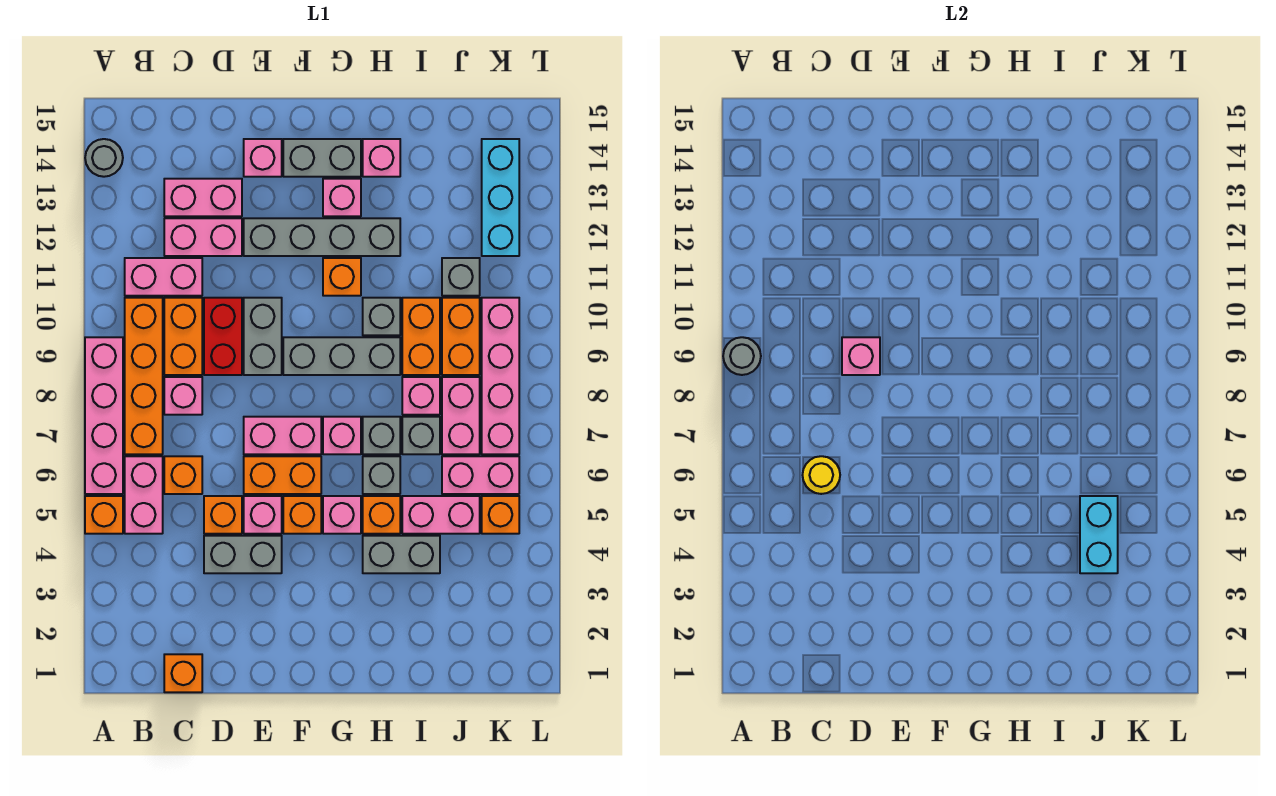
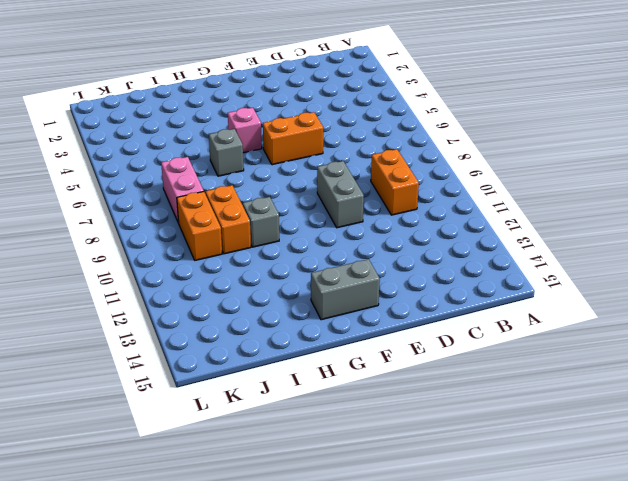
none -> orange brick A5 level 1
none -> pink brick A6:A9 level 1
none -> grey round brick A14 level 1
none -> pink brick B5:B6 level 1

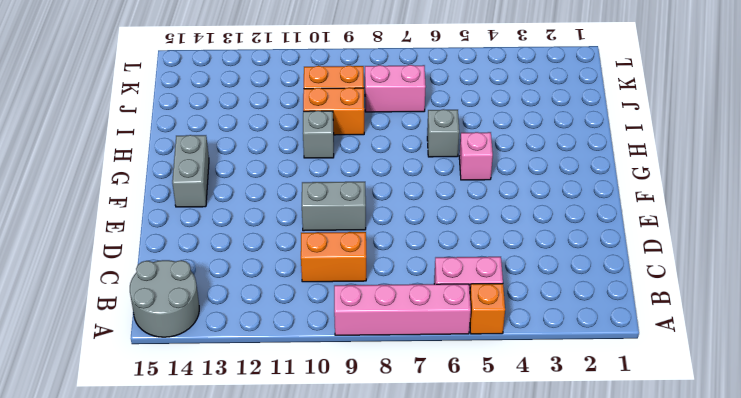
grey round brick A14:B15 level 1 -> grey round brick A14 level 1
none -> orange brick B7:B10 level 1
none -> pink brick B11:C11 level 1
none -> orange brick C1 level 1
none -> orange brick C6 level 1

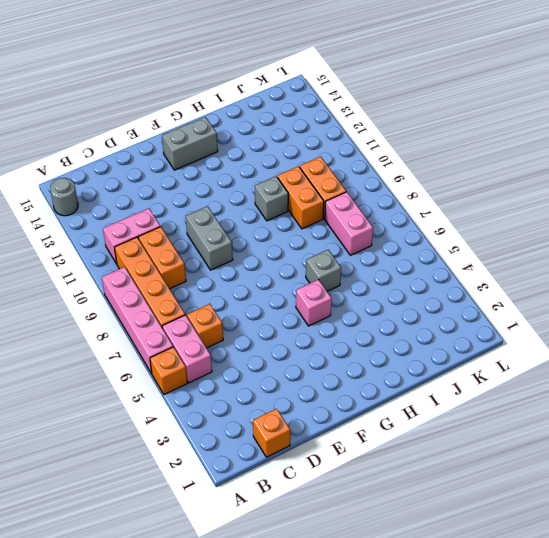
none -> pink brick C8 level 1
none -> pink brick C12:D12 level 1
none -> pink brick C13:D13 level 1
none -> grey brick D4:E4 level 1

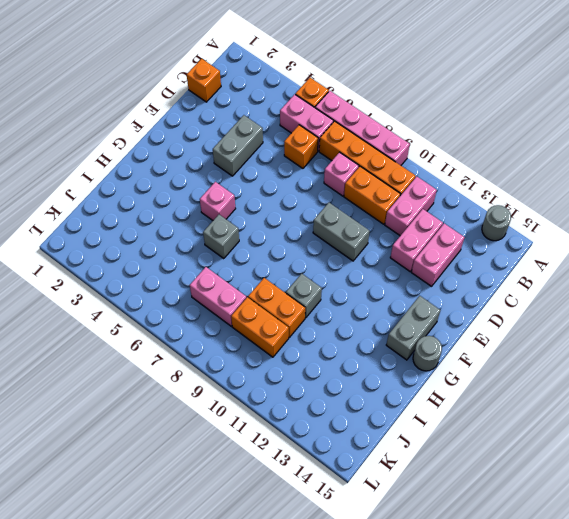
grey round brick G15 level 1 -> grey round brick A9 level 2
none -> orange brick D5 level 1
none -> red brick D9:D10 level 1
none -> pink brick E5 level 1
none -> orange brick E6:F6 level 1

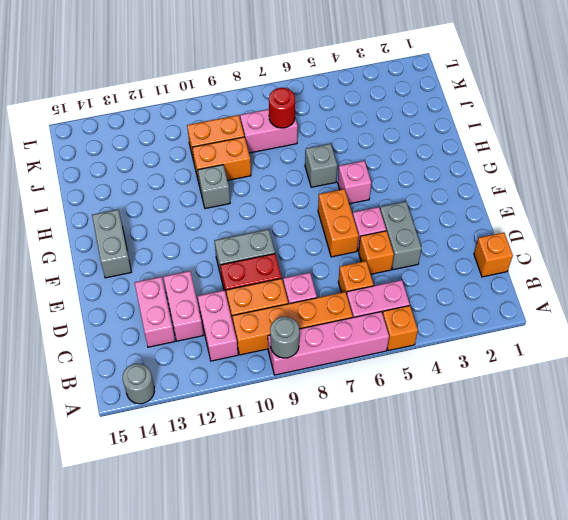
red round brick J7 level 2 -> none
none -> pink brick E7:F7 level 1
none -> grey brick E12:H12 level 1
none -> pink brick E14 level 1
none -> orange brick F5 level 1

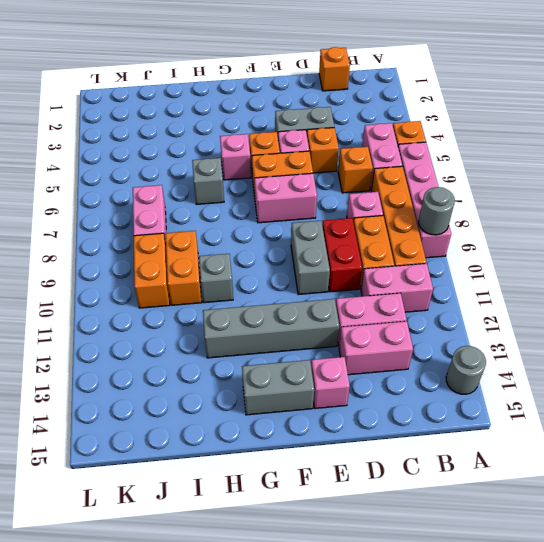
none -> grey brick F9:H9 level 1
none -> pink brick G7 level 1
none -> orange brick G11 level 1
none -> pink brick G13 level 1

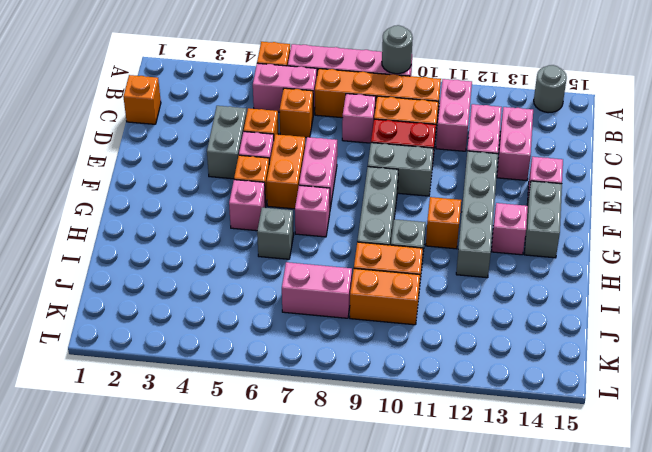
none -> grey brick H4:I4 level 1
none -> orange brick H5 level 1
none -> grey brick H7 level 1
none -> pink brick H14 level 1

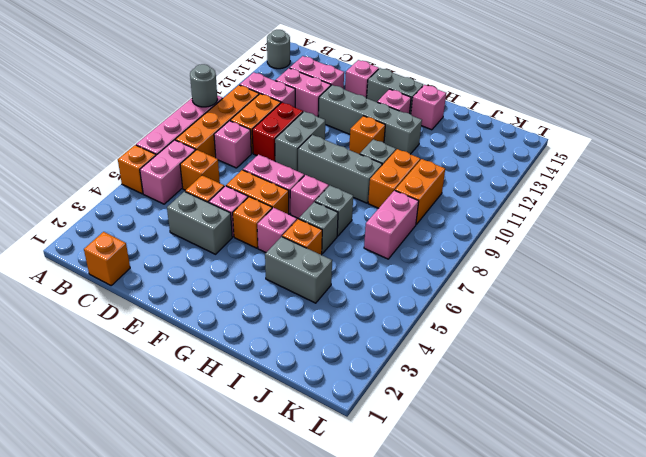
none -> pink brick I5:J5 level 1
none -> grey brick I7 level 1
none -> pink brick I8 level 1
none -> pink brick J6:K6 level 1

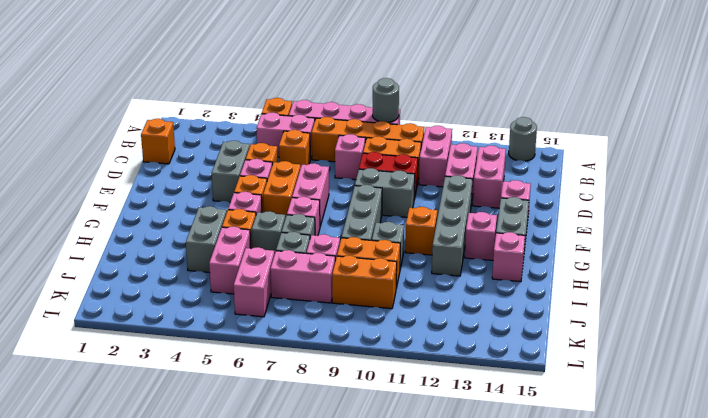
none -> grey brick J11 level 1
none -> orange brick K5 level 1
none -> pink brick K7:K10 level 1
none -> cyan brick K12:K14 level 1

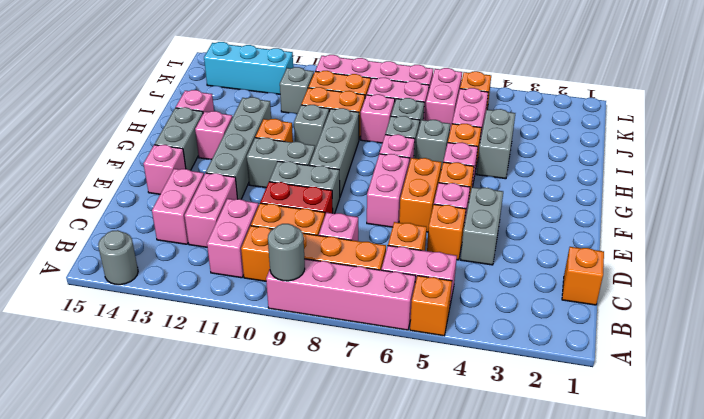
grey brick F10:F11 level 1 -> none
none -> yellow round brick C6 level 2
none -> pink brick D9 level 2
none -> cyan brick J4:J5 level 2

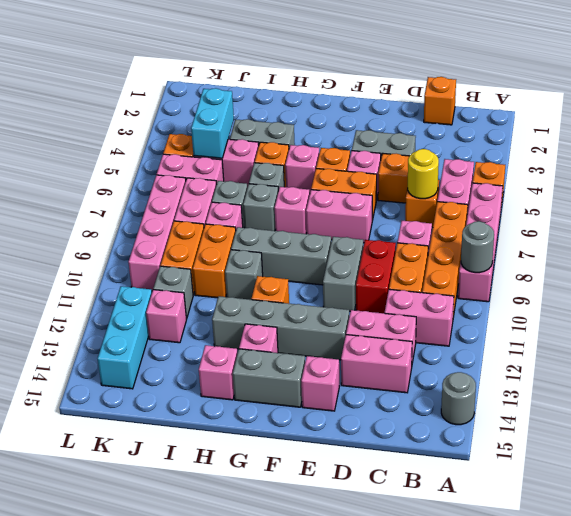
pink brick J12 level 1 -> pink brick D9 level 2

